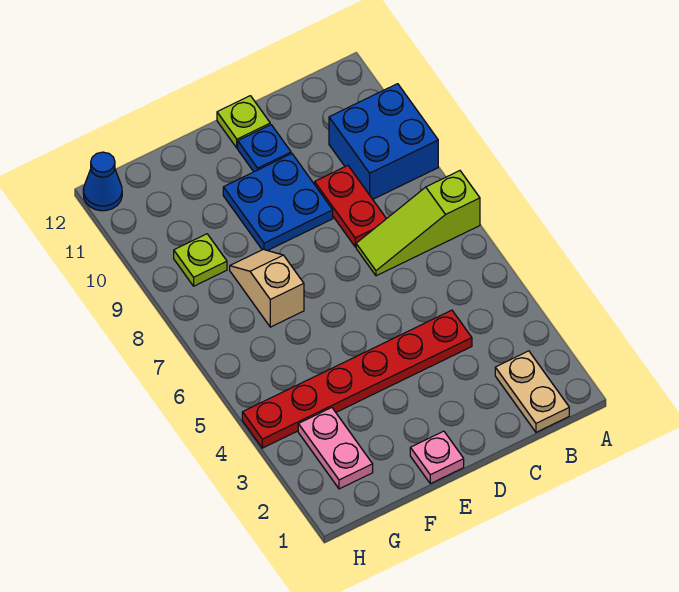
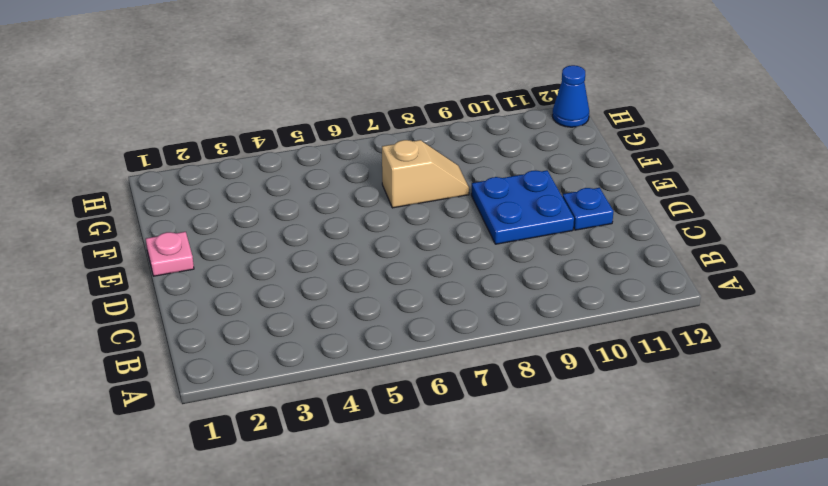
none -> lime slope A7:C7 level 1 top A
none -> blue brick A9:B10 level 1
none -> tan plate B1:B2 level 1

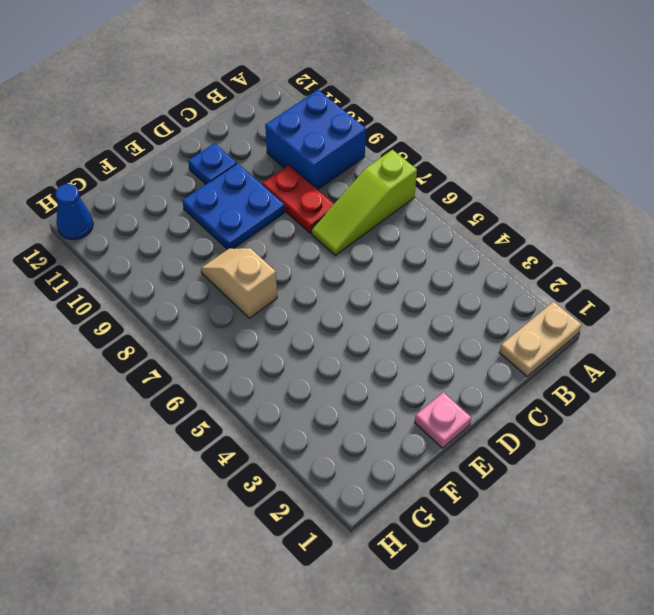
tan plate A1:B1 level 1 -> tan plate B1:B2 level 1
none -> red plate C4:H4 level 1
none -> lime plate D12 level 1
none -> pink plate G2:G3 level 1

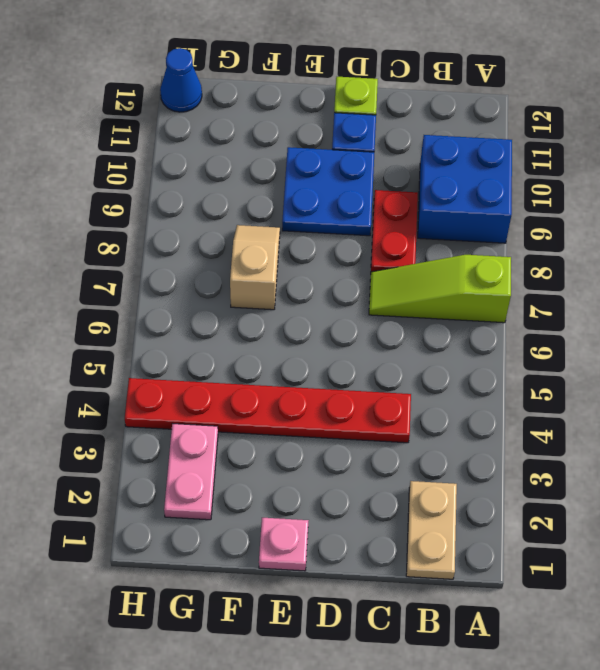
none -> lime plate G9 level 1

